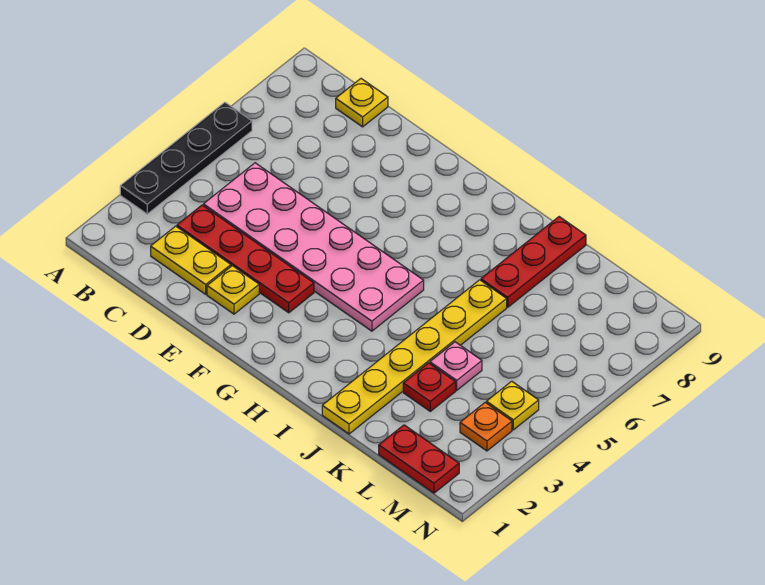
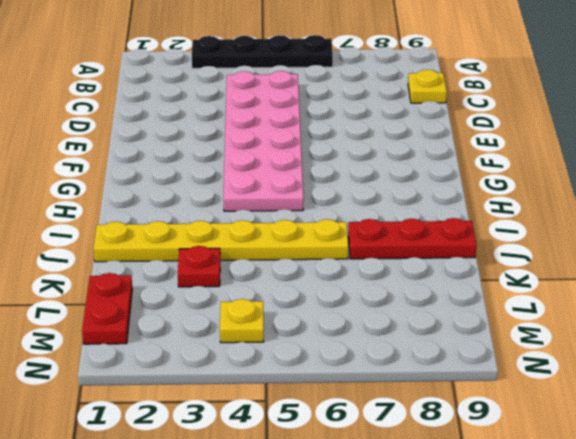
none -> yellow plate C2:D2 level 1
none -> red plate C3:F3 level 1
none -> yellow plate E2 level 1

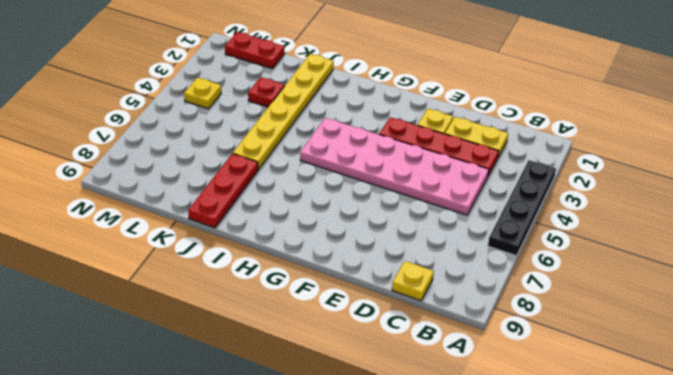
none -> pink plate K4 level 1
none -> orange plate M3 level 1

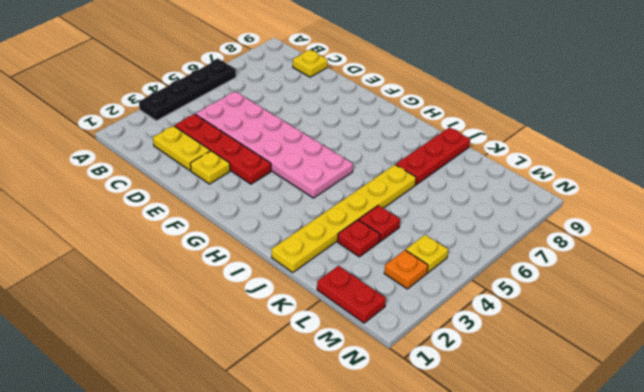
red plate K4 level 1 -> pink plate K4 level 1

